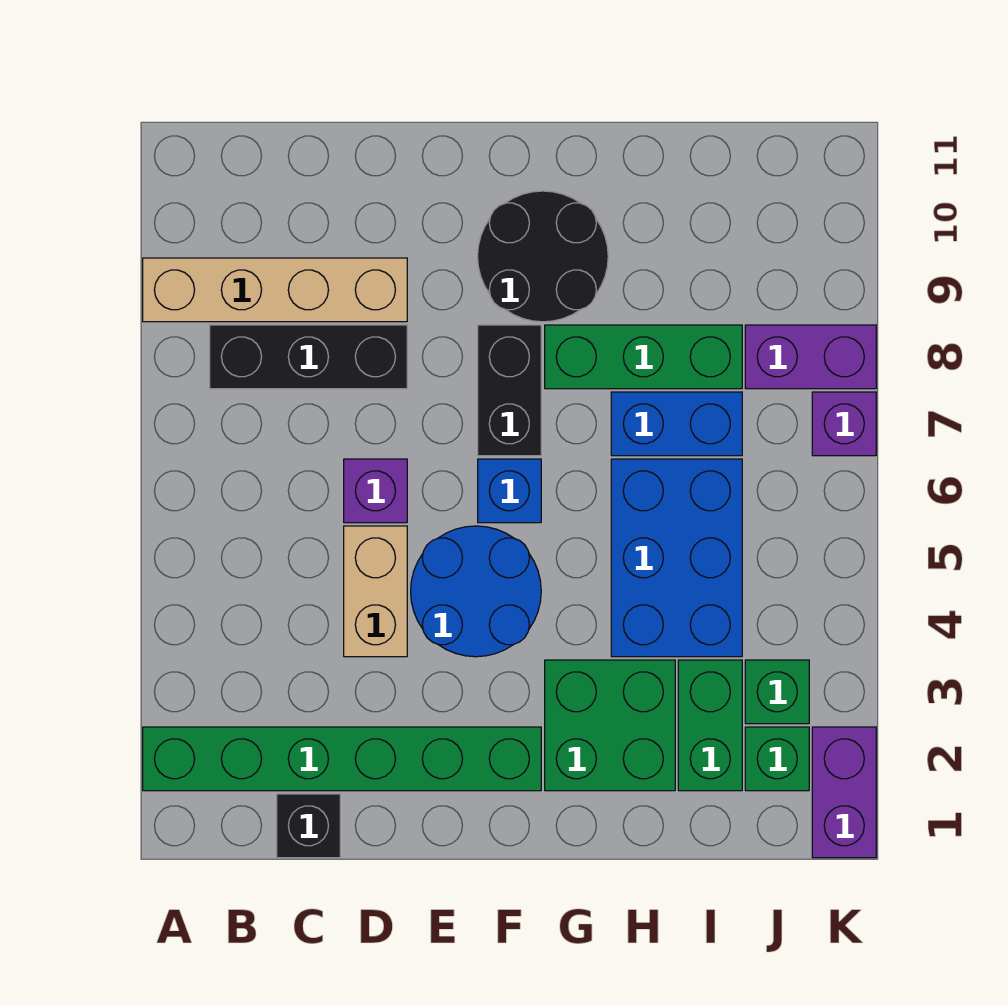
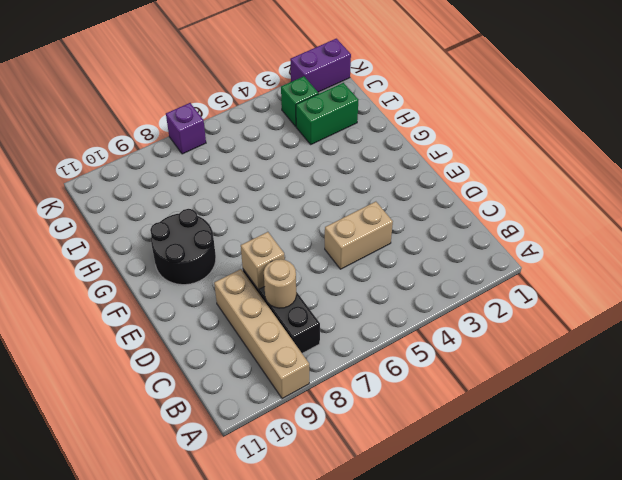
tan round brick C8 level 2 -> none
tan brick D8 level 2 -> none
none -> green brick A2:F2 level 1
none -> black brick C1 level 1
none -> purple brick D6 level 1

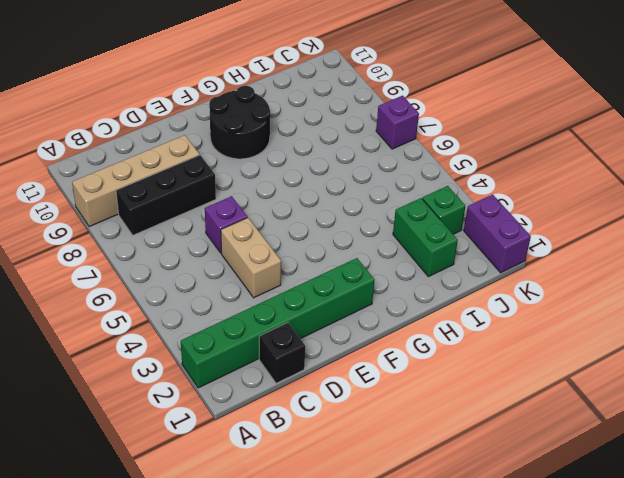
none -> blue round brick E4:F5 level 1
none -> blue brick F6 level 1
none -> black brick F7:F8 level 1

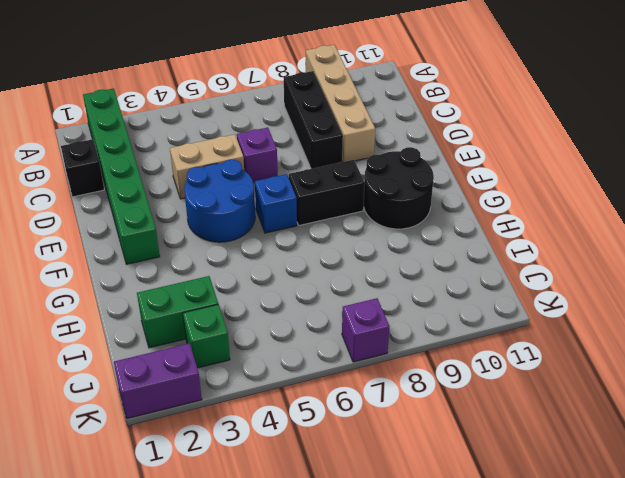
none -> green brick G2:H3 level 1
none -> green brick G8:I8 level 1
none -> blue brick H4:I6 level 1

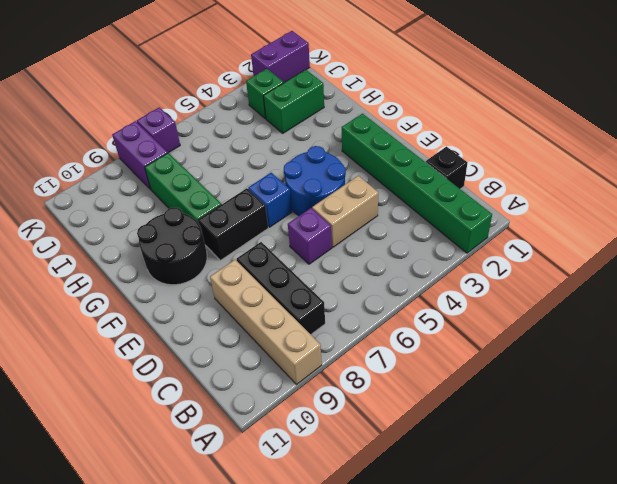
none -> green brick G2:H3 level 1
none -> blue brick H4:I6 level 1
none -> blue brick H7:I7 level 1

